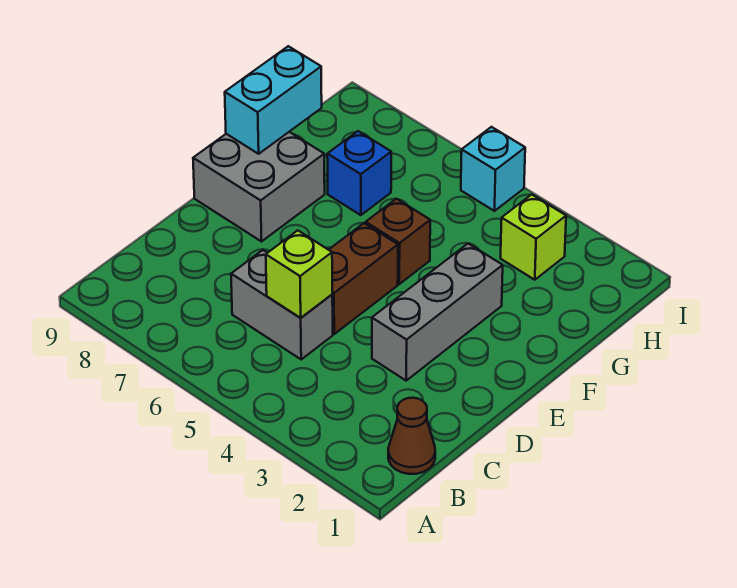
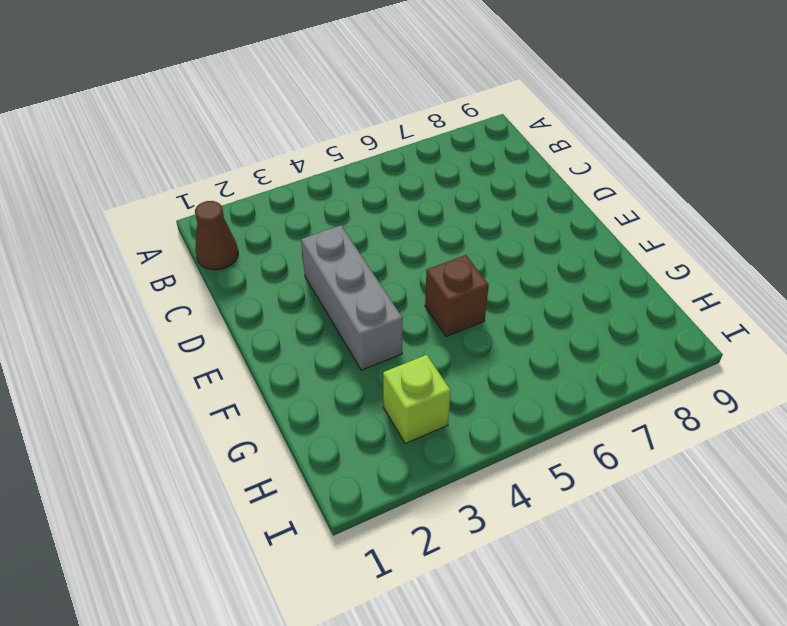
none -> grey brick C5:C6 level 1
none -> brown brick D5:E5 level 1

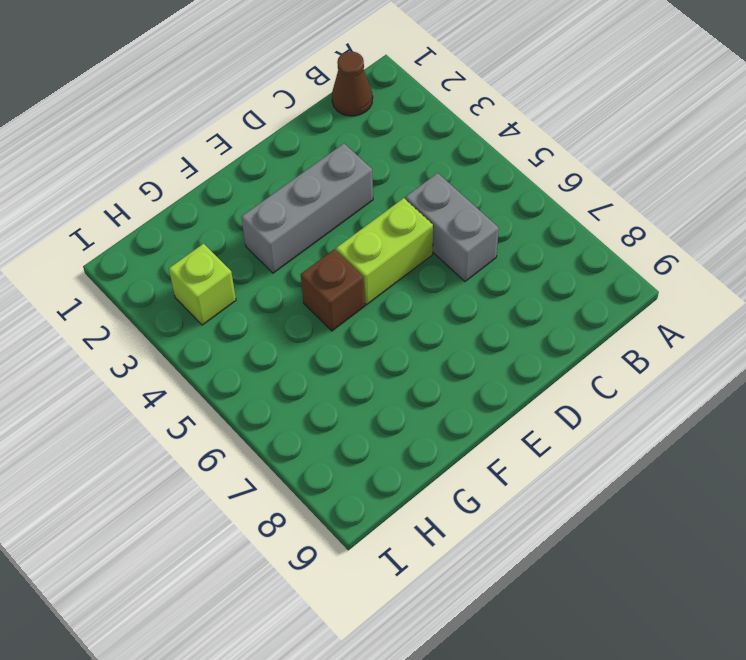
lime brick D5:E5 level 1 -> brown brick D5:E5 level 1
none -> grey brick E8:F9 level 1
none -> blue brick G7 level 1

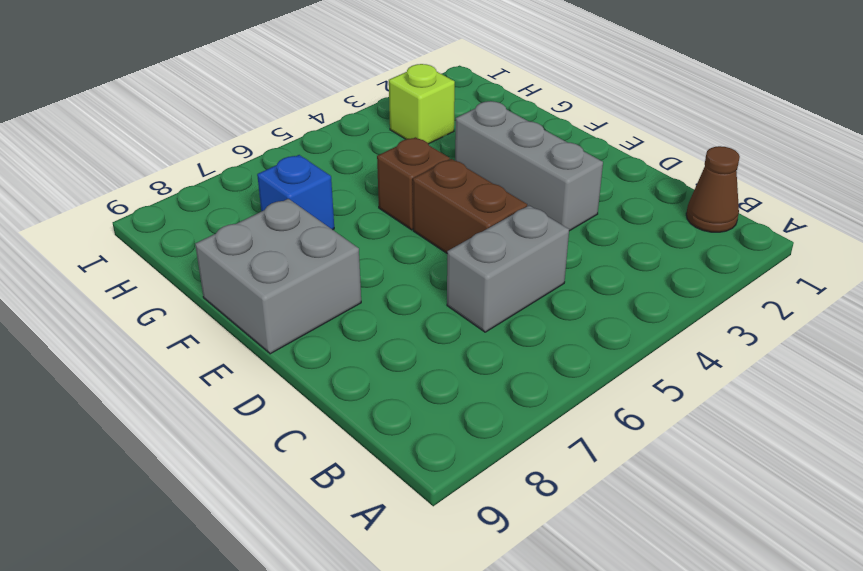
none -> cyan brick I5 level 1
none -> lime brick C5 level 2

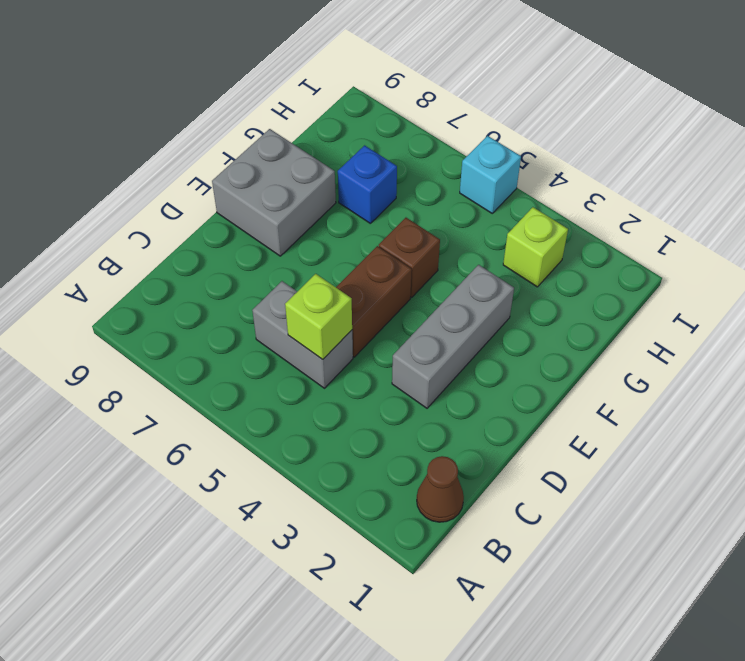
none -> cyan brick F9:G9 level 2

